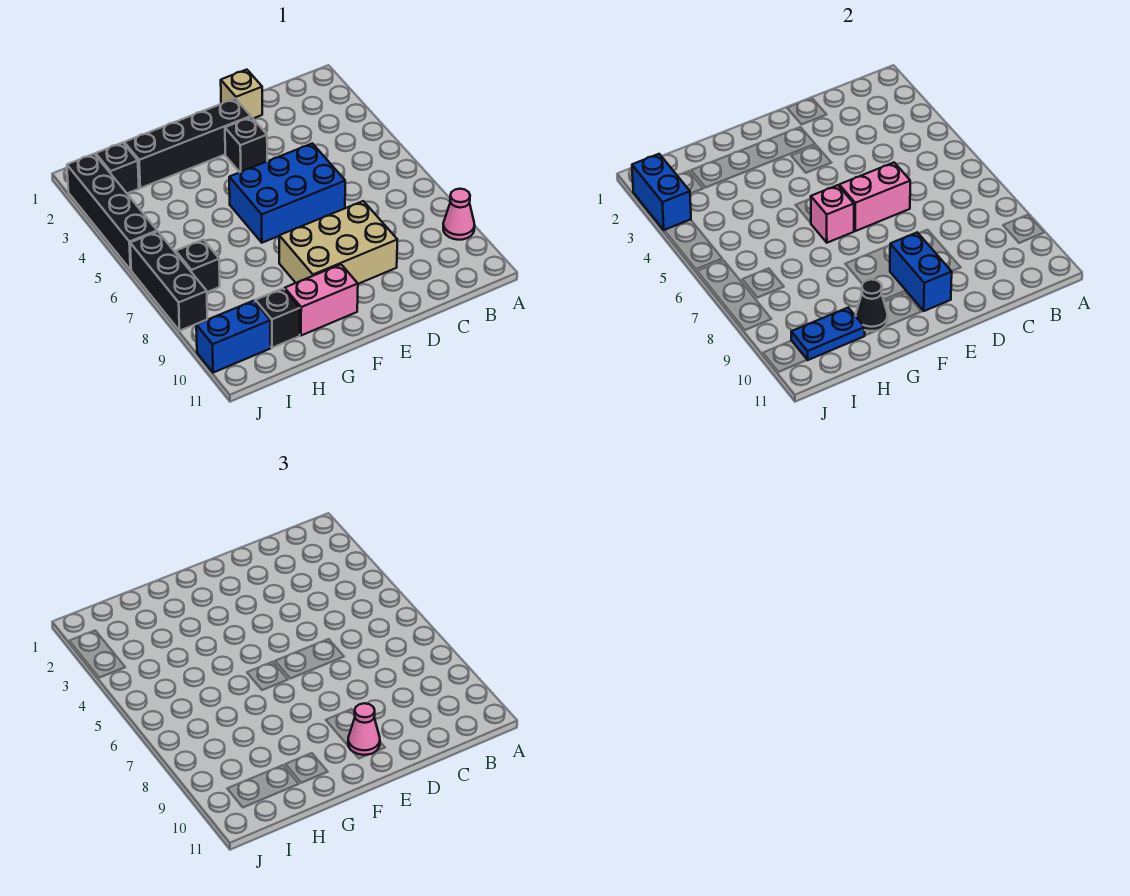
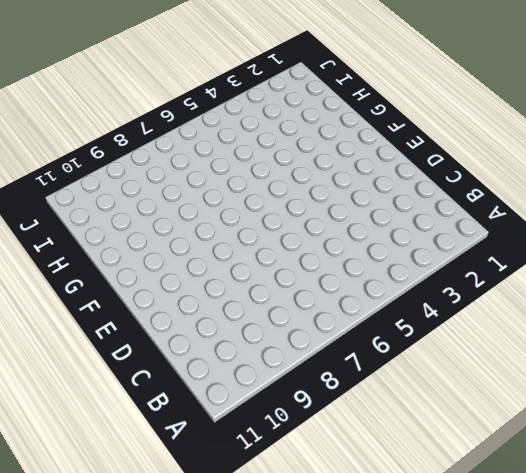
none -> pink cone A9 level 1
none -> tan brick D1 level 1
none -> blue brick D5:F6 level 1

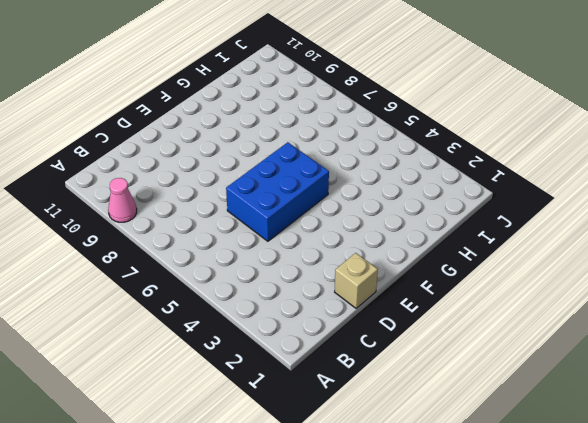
none -> tan brick D8:F9 level 1
none -> black brick E2:H2 level 1
none -> black brick E3 level 1

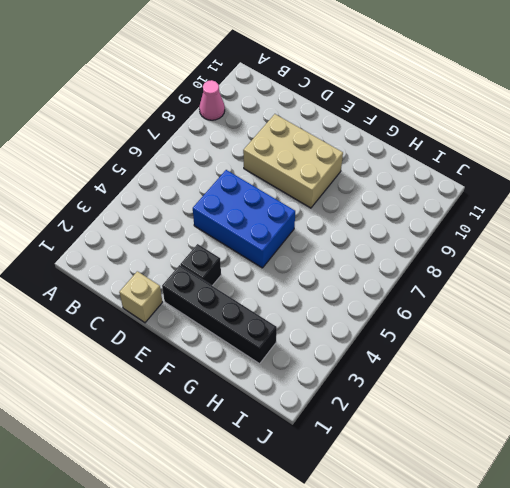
none -> pink brick F10:G10 level 1
none -> black brick H10 level 1
none -> black brick I2 level 1

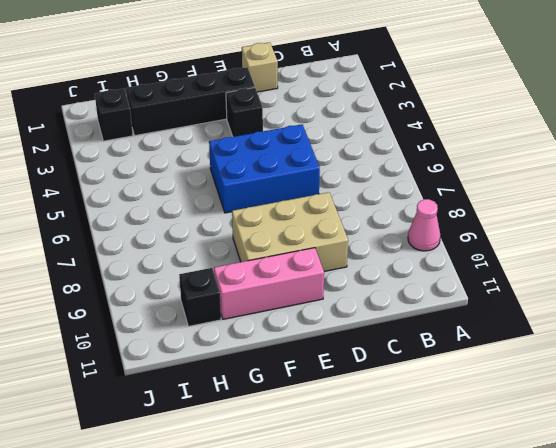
pink brick E10:G10 level 1 -> pink brick F10:G10 level 1
none -> black brick I7 level 1
none -> blue brick I10:J10 level 1
none -> black brick J2:J5 level 1

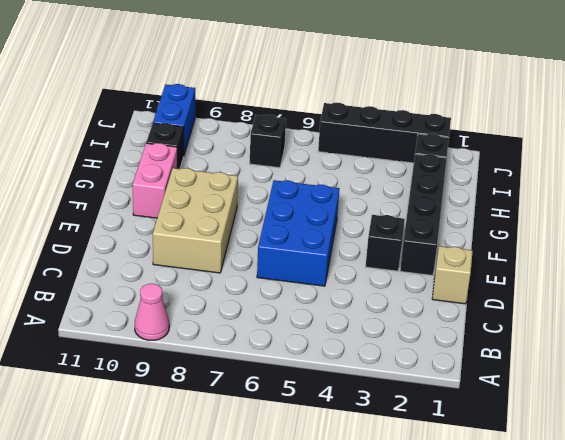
none -> black brick J6:J8 level 1
none -> pink brick D6:E6 level 2
none -> blue brick E9:E10 level 2

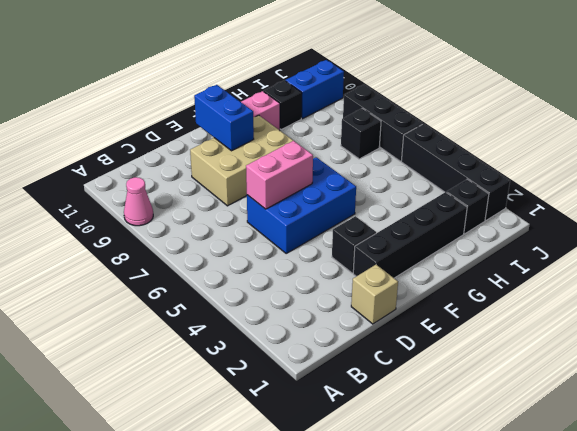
none -> pink brick F6 level 2
none -> black cone G10 level 2
none -> blue plate H10:I10 level 2

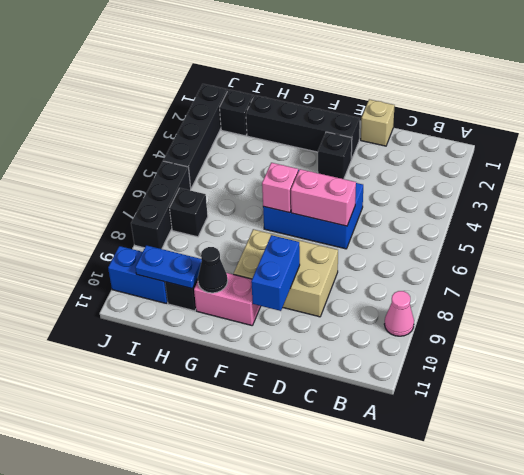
none -> blue brick J2:J3 level 2
none -> pink cone E10 level 3

